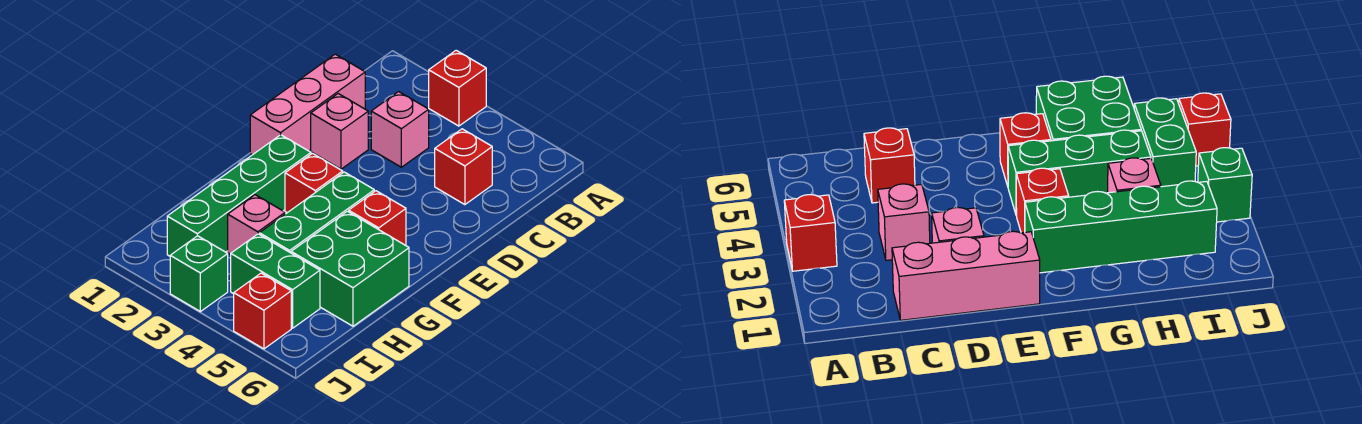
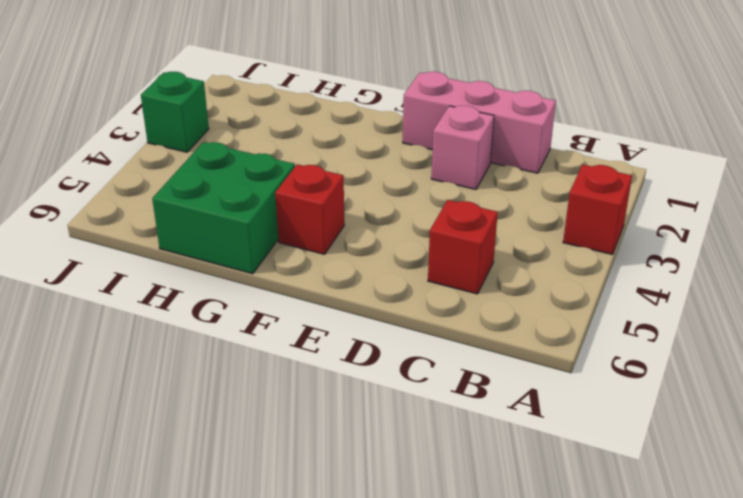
none -> pink brick C3 level 1
none -> green brick F2:I2 level 1
none -> red brick F3 level 1

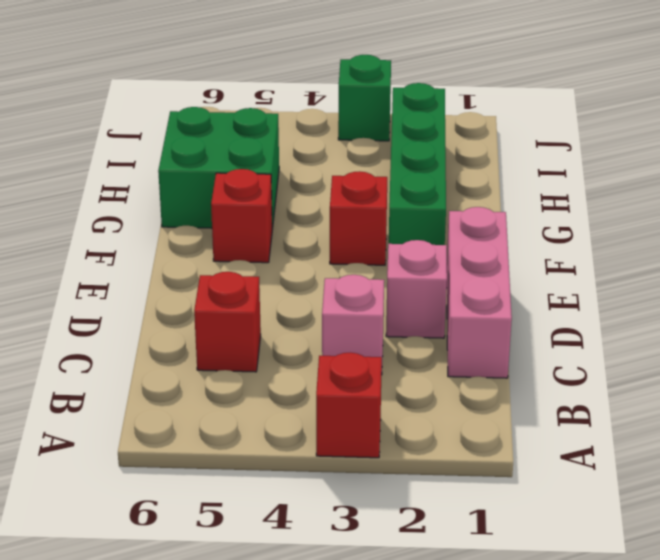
none -> green brick F4:H4 level 1
none -> pink brick H3 level 1
none -> green brick I4:I5 level 1

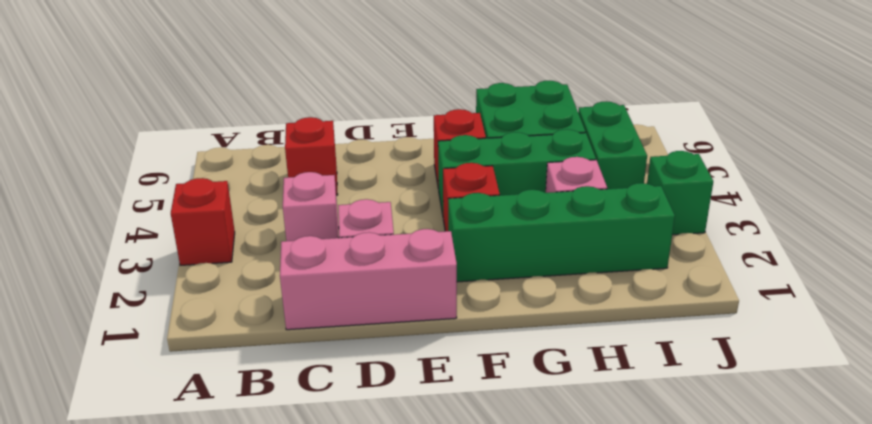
none -> red brick J5 level 1

